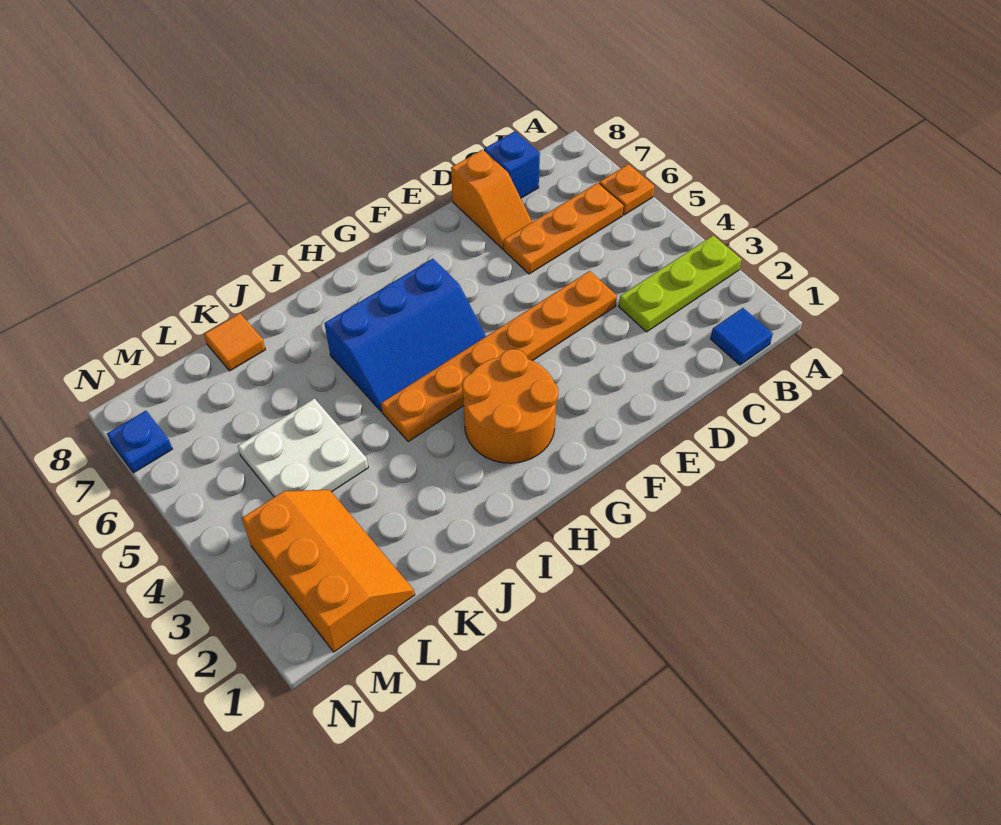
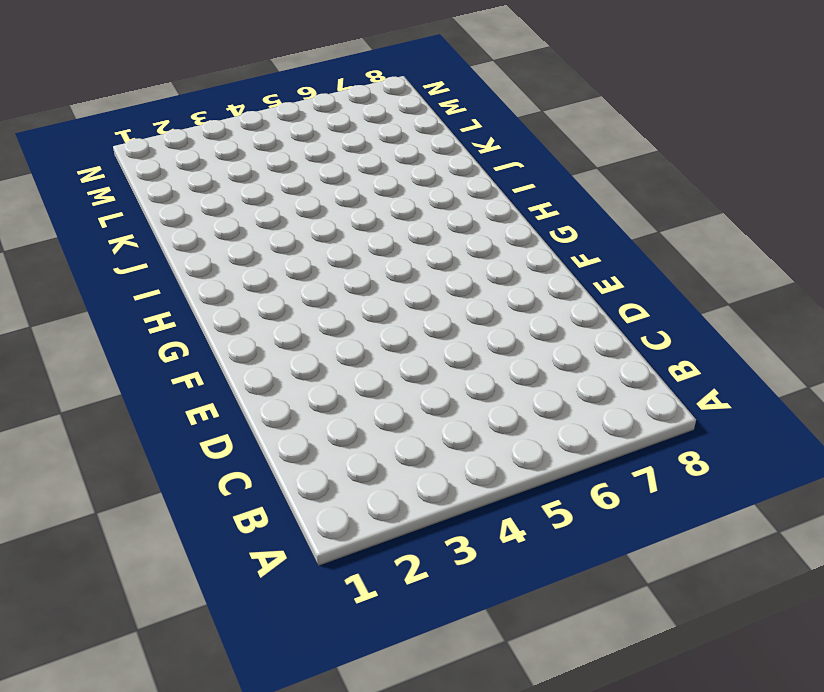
none -> lime plate A3:C3 level 1
none -> orange plate A6 level 1
none -> blue tile B1 level 1

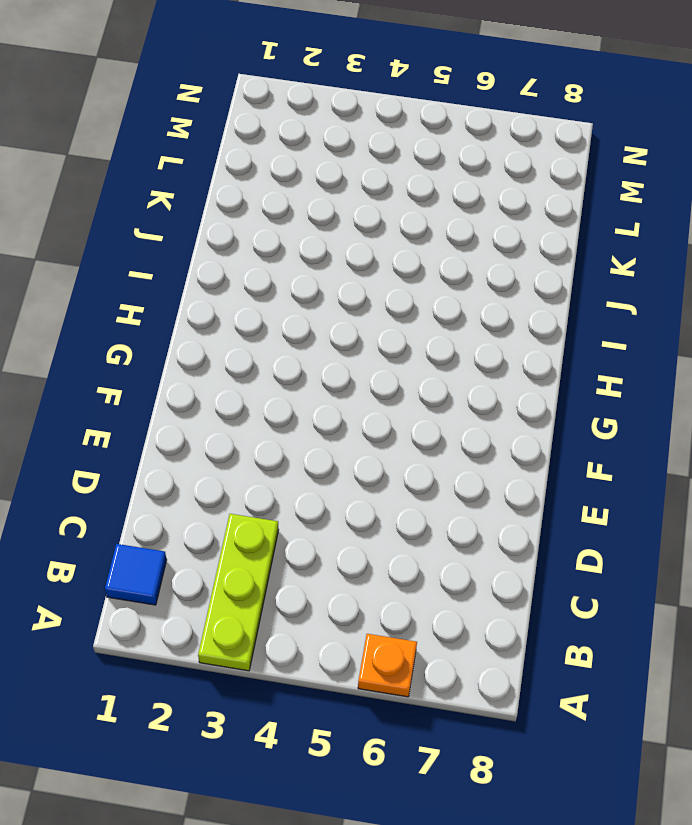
none -> orange plate B6:D6 level 1
none -> blue brick C8 level 1
none -> orange plate D4:I4 level 1

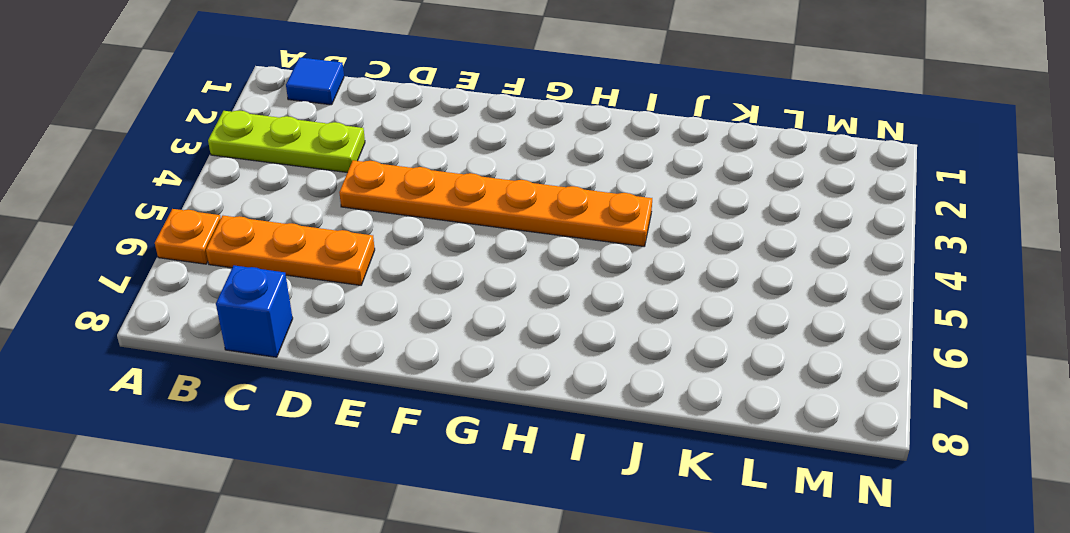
none -> orange slope D7:D8 level 1 top 8
none -> orange round brick G2:H3 level 1
none -> blue slope G5:I6 level 1 top 6

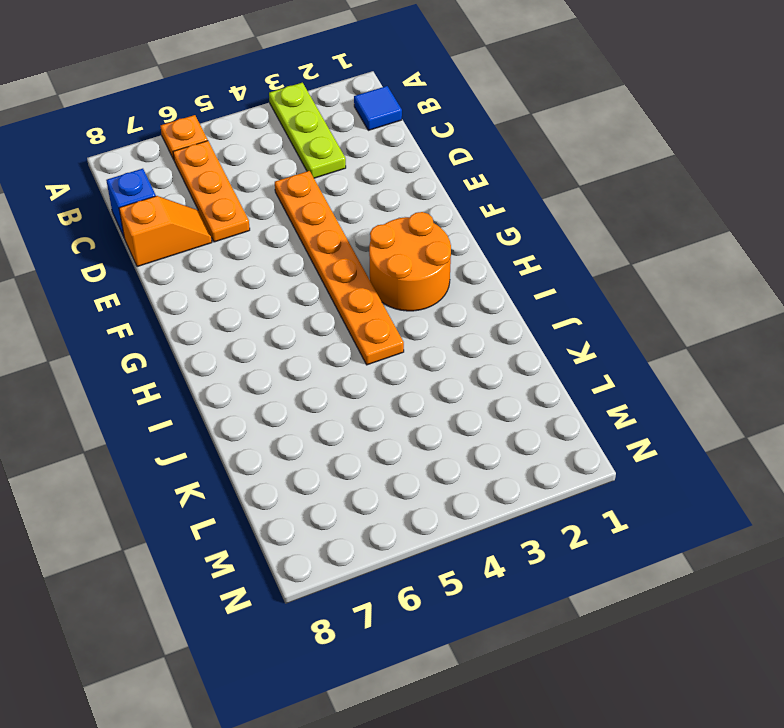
none -> blue slope G5:I6 level 1 top 6
none -> white plate K4:L5 level 1
none -> orange tile K8 level 1

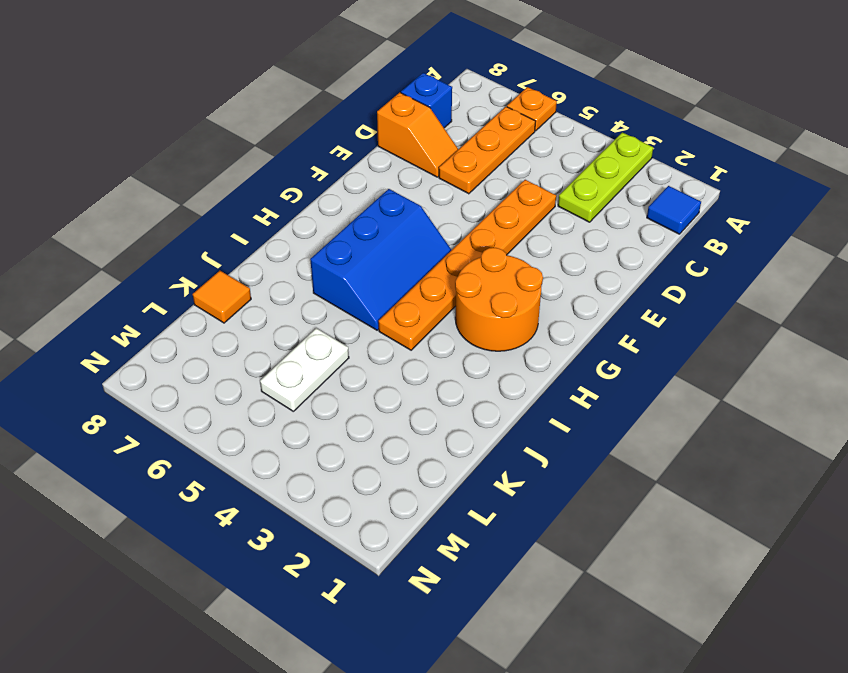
white plate K5:L5 level 1 -> white plate K4:L5 level 1
none -> orange slope L1:M3 level 1 top M
none -> blue plate N7 level 1

